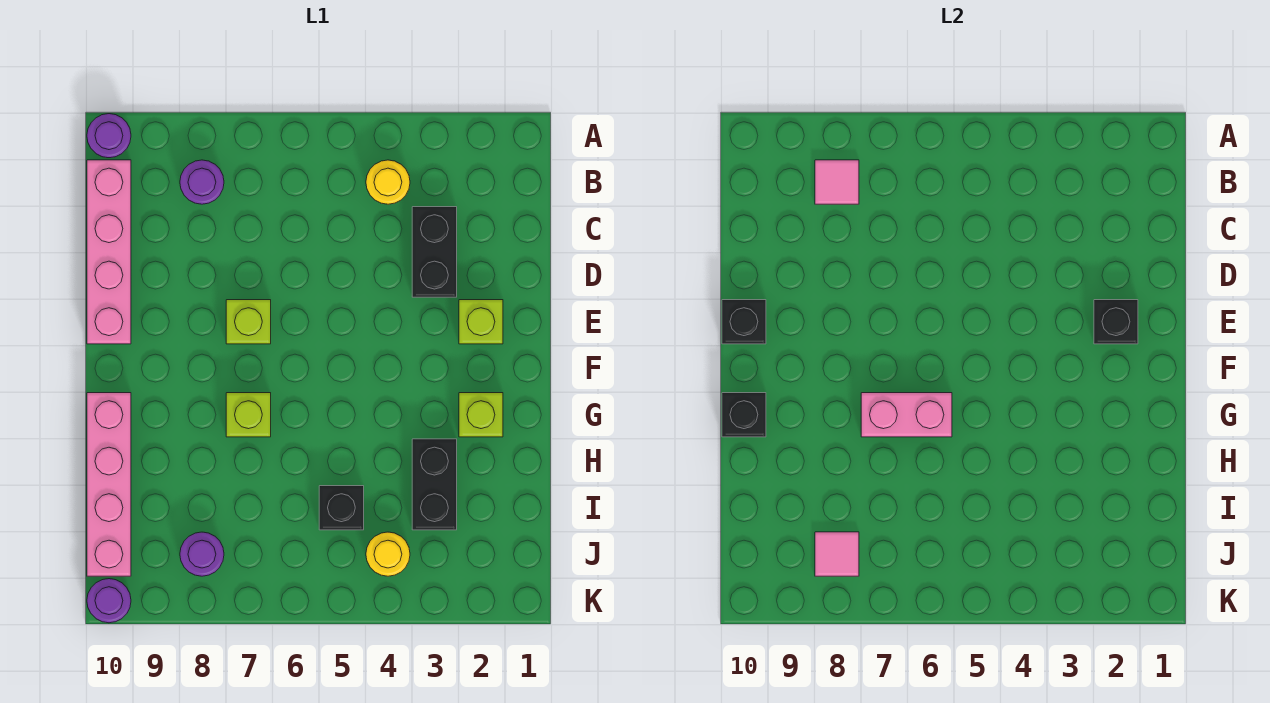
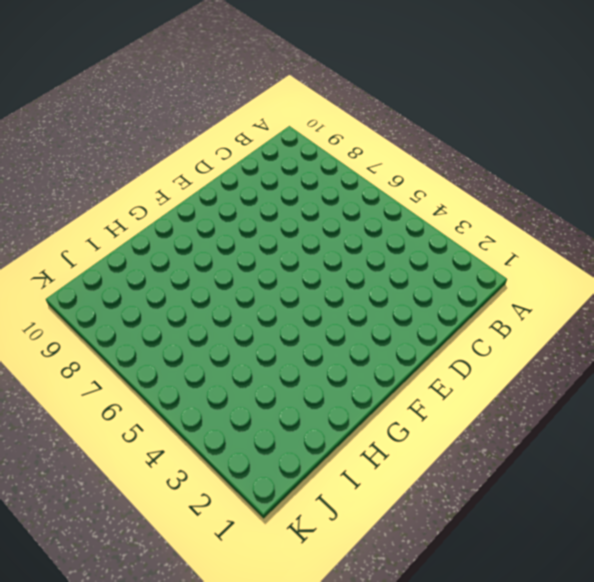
none -> purple round brick A10 level 1
none -> yellow round brick B4 level 1
none -> purple round brick B8 level 1

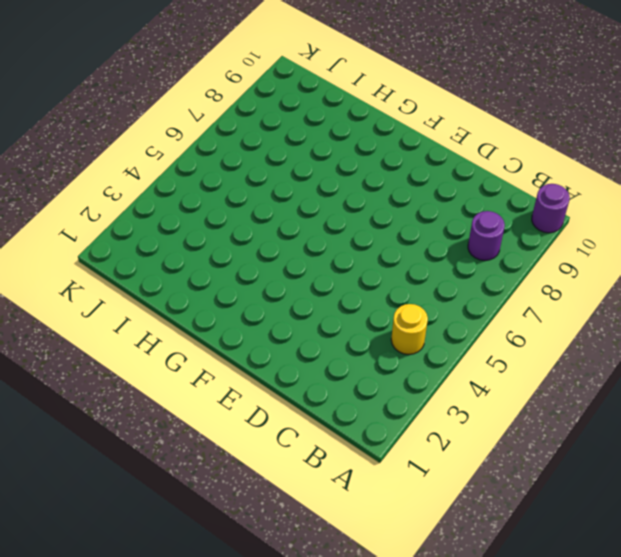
none -> pink brick B10:E10 level 1
none -> black brick C3:D3 level 1
none -> lime brick E2 level 1

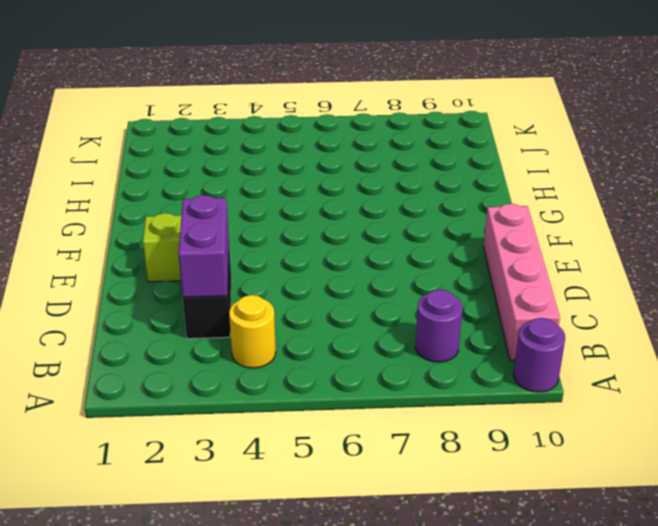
purple brick C3:D3 level 2 -> none
none -> lime brick E7 level 1
none -> lime brick G2 level 1
none -> lime brick G7 level 1

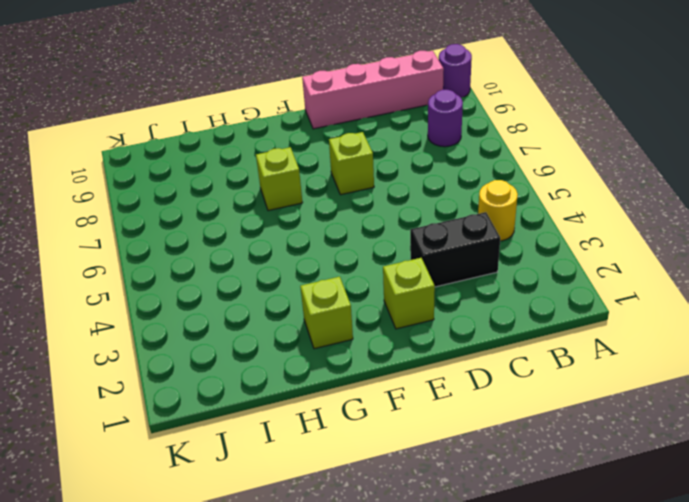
none -> pink brick G10:J10 level 1
none -> black brick H3:I3 level 1
none -> black brick I5 level 1

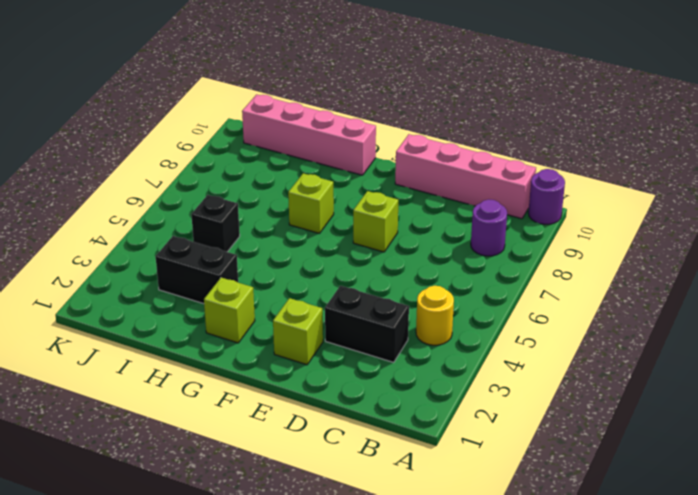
none -> yellow round brick J4 level 1
none -> purple round brick J8 level 1
none -> purple round brick K10 level 1

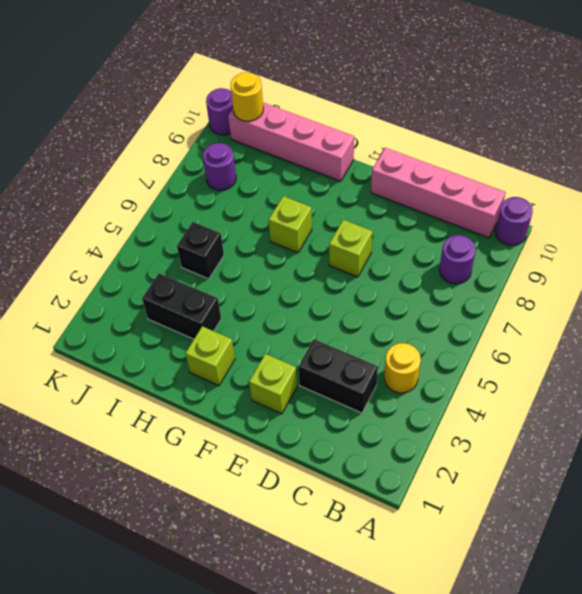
yellow round brick J10 level 2 -> yellow round brick J4 level 1
none -> pink tile B8 level 2
none -> black brick E2 level 2
none -> black brick E10 level 2

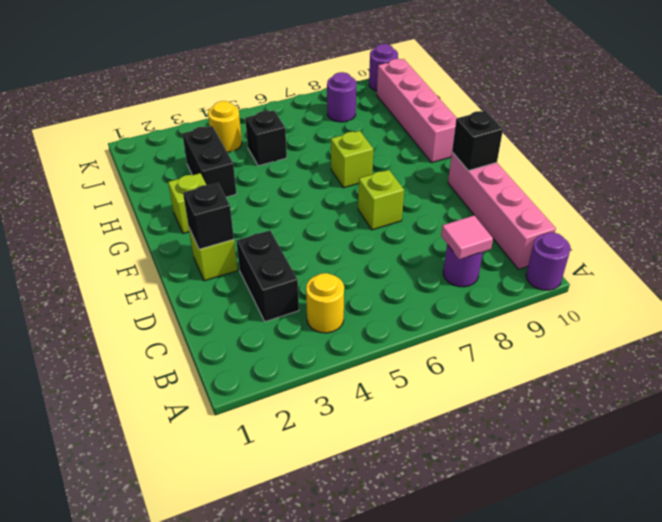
none -> pink brick G6:G7 level 2
none -> black brick G10 level 2
none -> pink tile J8 level 2

